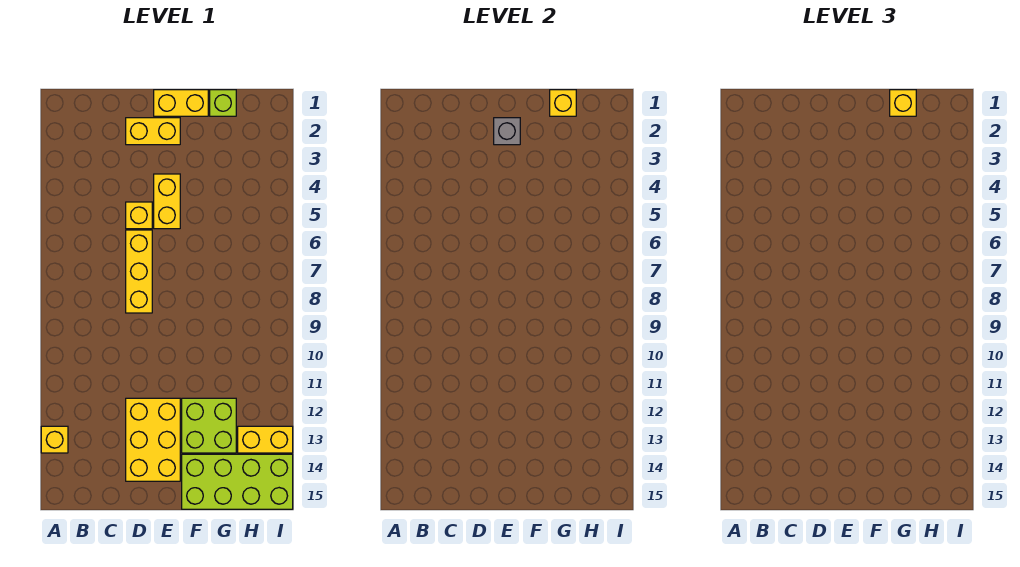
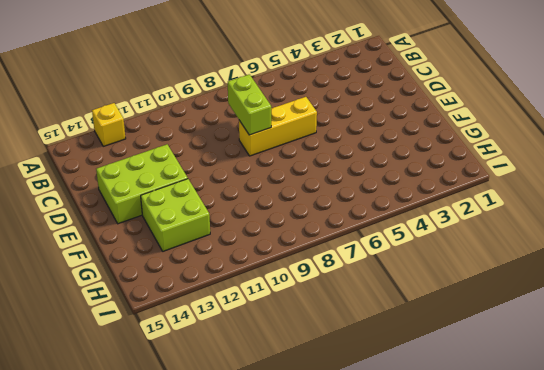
lime brick C8:D8 level 2 -> none
lime brick D12:E14 level 1 -> yellow brick D12:E14 level 1
none -> yellow brick D2:E2 level 1
none -> yellow brick D5 level 1
none -> yellow brick E1:F1 level 1

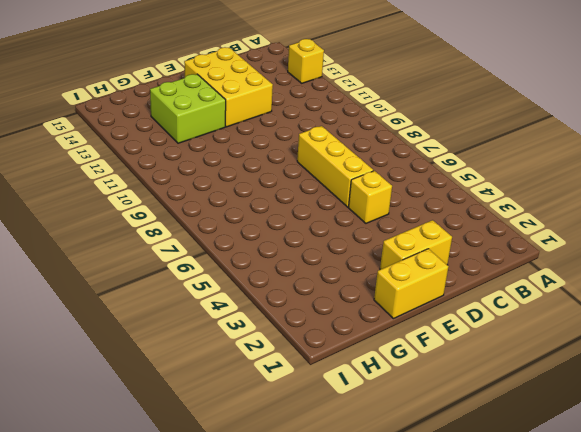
none -> yellow brick E4:E5 level 1
none -> lime brick F14:I15 level 1
none -> lime brick G1 level 1

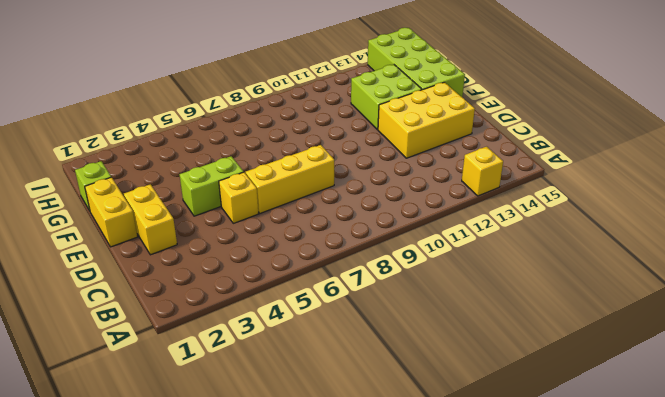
lime brick E4:E5 level 1 -> yellow brick E4:E5 level 1
none -> yellow brick H13:I13 level 1
none -> grey brick E2 level 2
none -> yellow brick G1 level 2

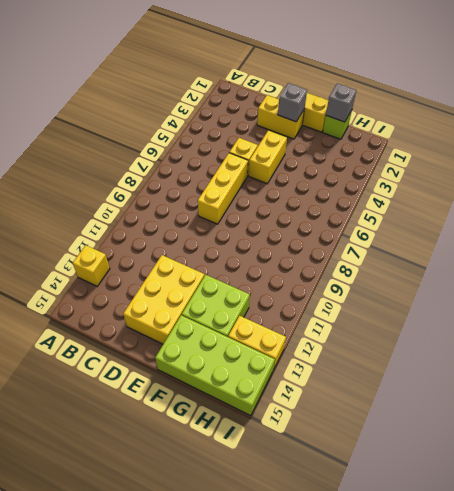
grey brick G1 level 2 -> yellow brick G1 level 2
none -> yellow brick G1 level 3

